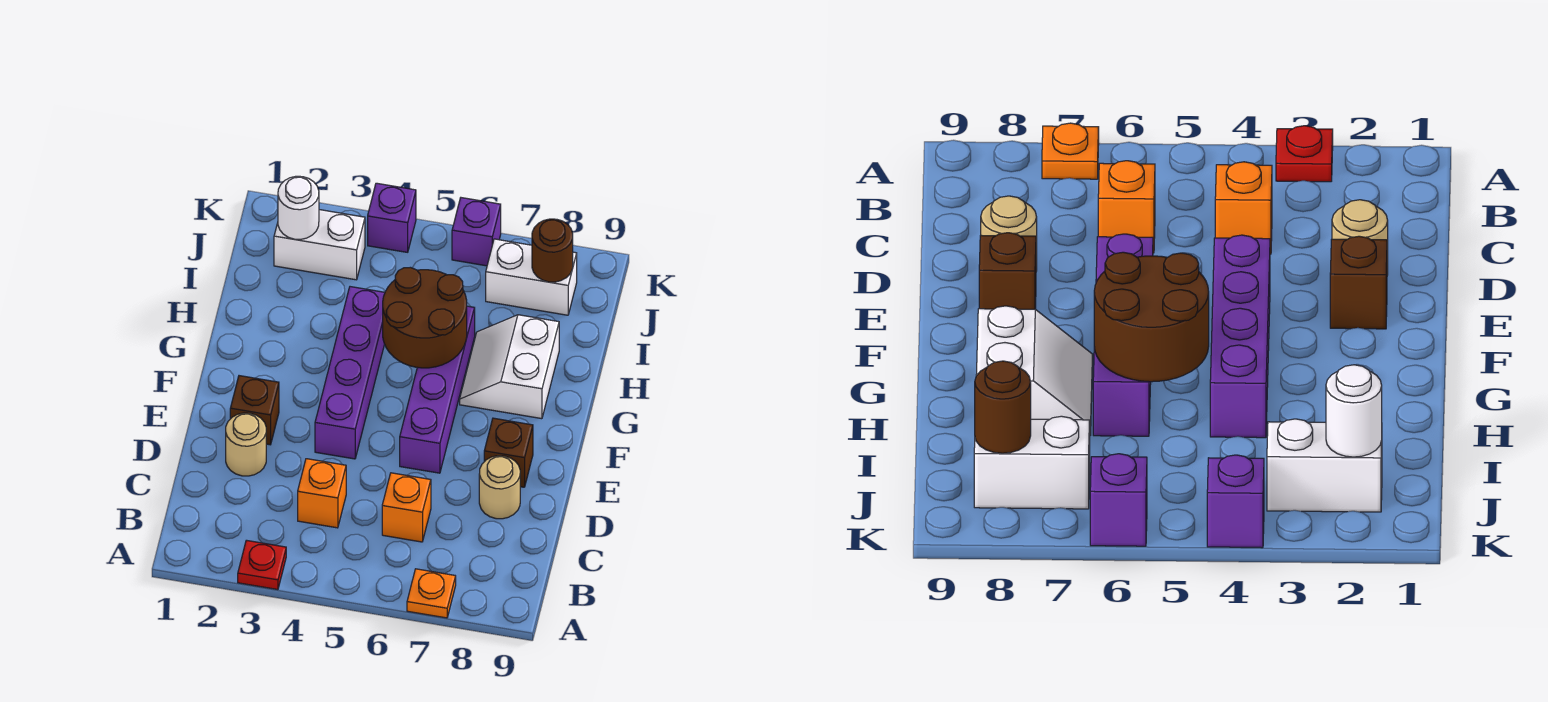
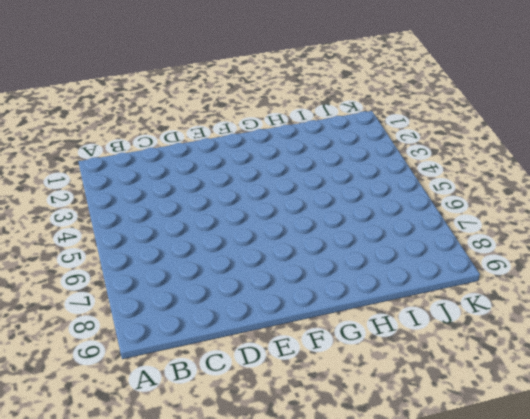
none -> red plate A3 level 1
none -> orange plate A7 level 1
none -> orange brick C4 level 1

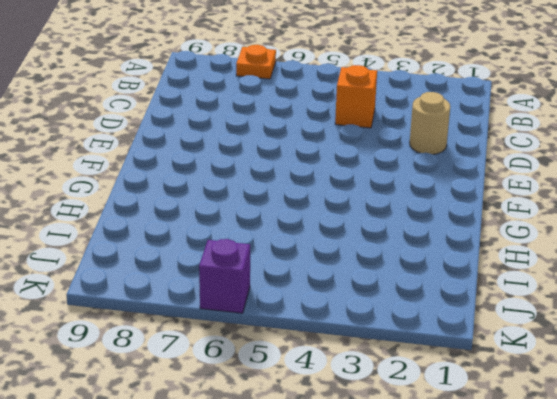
none -> red plate A3 level 1
none -> orange brick C6 level 1
none -> tan round brick D8 level 1

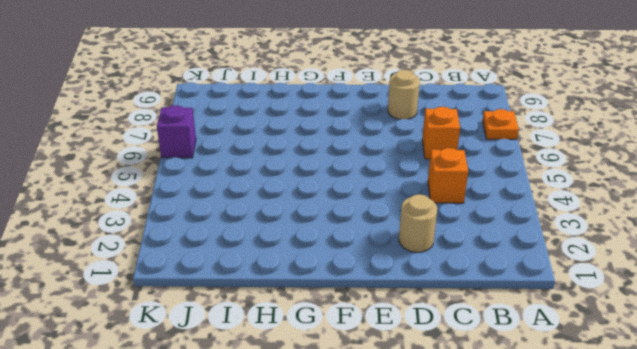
none -> red plate A3 level 1
none -> brown brick E2 level 1
none -> purple brick E4:H4 level 1

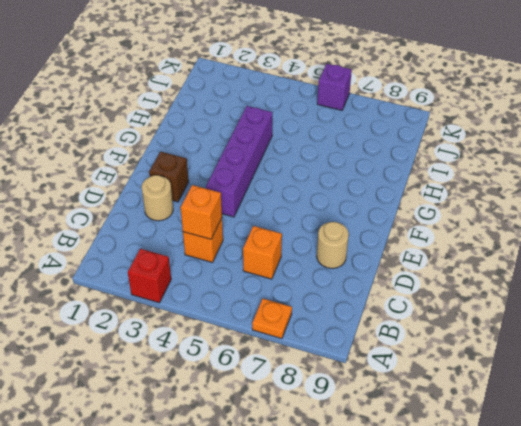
red brick A3 level 1 -> red plate A3 level 1
orange brick C4 level 2 -> none
none -> purple brick E6:H6 level 1
none -> brown brick E8 level 1
none -> white slope G7:H8 level 1 top 8

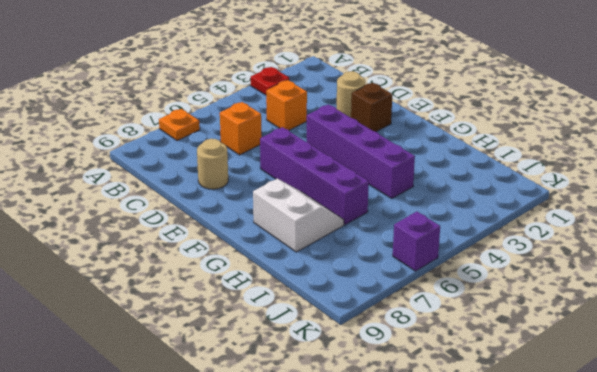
none -> brown brick E8 level 1
none -> white brick J2:J3 level 1
none -> white brick J7:J8 level 1

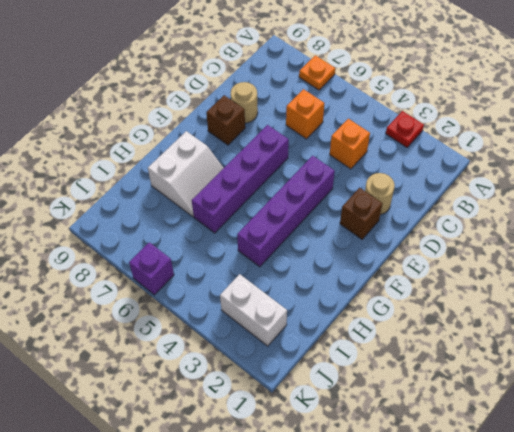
none -> white brick J7:J8 level 1
none -> purple brick K4 level 1
none -> brown round brick G5:H6 level 2

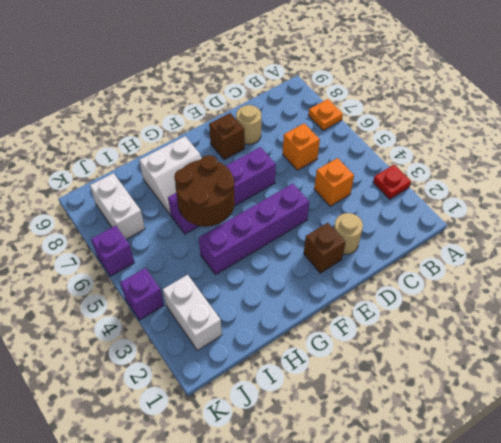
none -> white round brick J2 level 2
none -> brown round brick J8 level 2

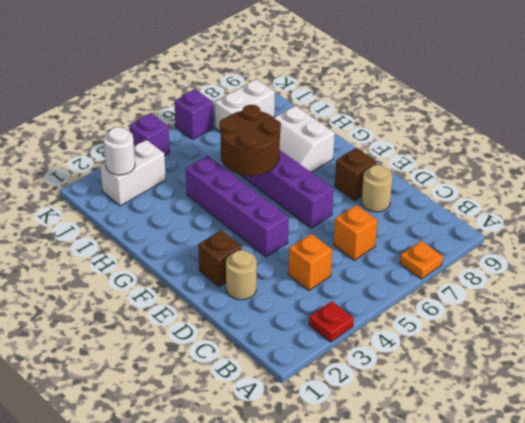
none -> brown round brick J8 level 2

